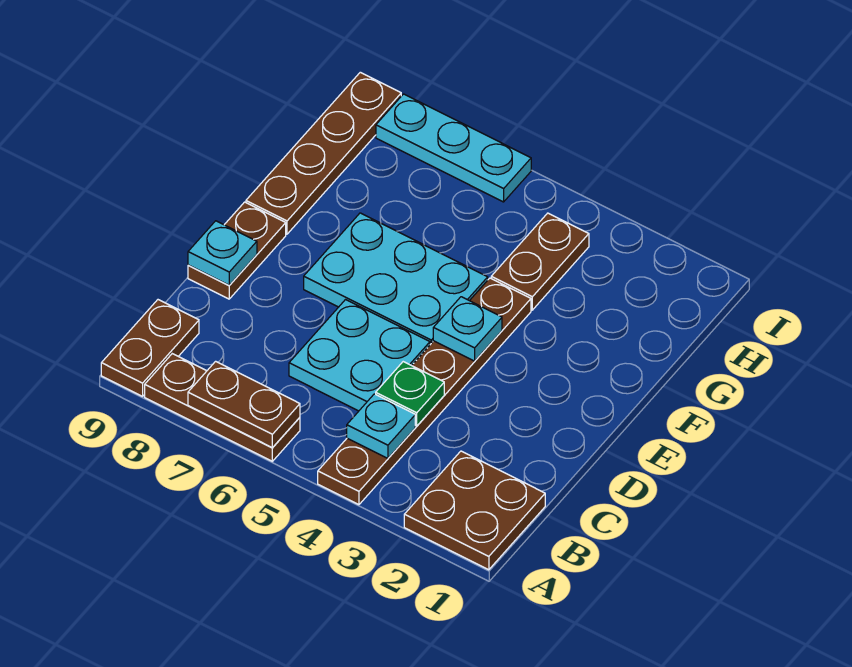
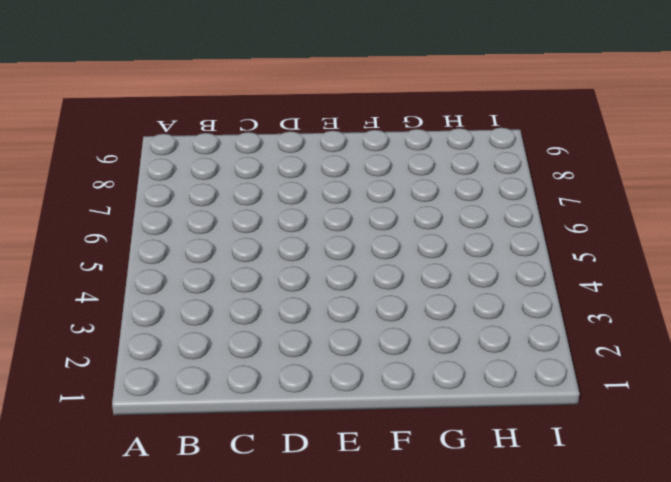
none -> brown plate A1:B2 level 1
none -> brown plate A4:F4 level 1
none -> brown plate A6:A8 level 1

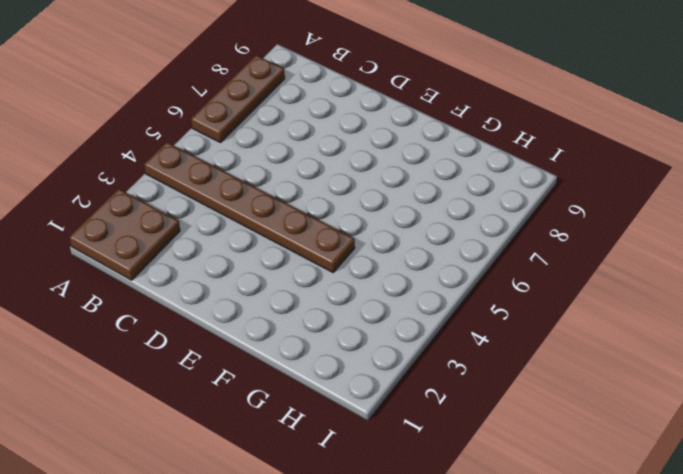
none -> brown plate A9:B9 level 1
none -> cyan plate C5:D6 level 1
none -> brown plate D9:E9 level 1

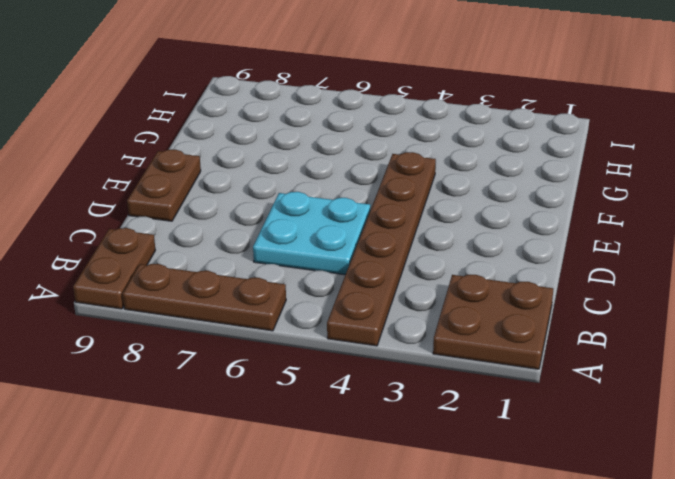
none -> cyan plate E5:F7 level 1
none -> brown plate F9:I9 level 1
none -> brown plate G4:H4 level 1

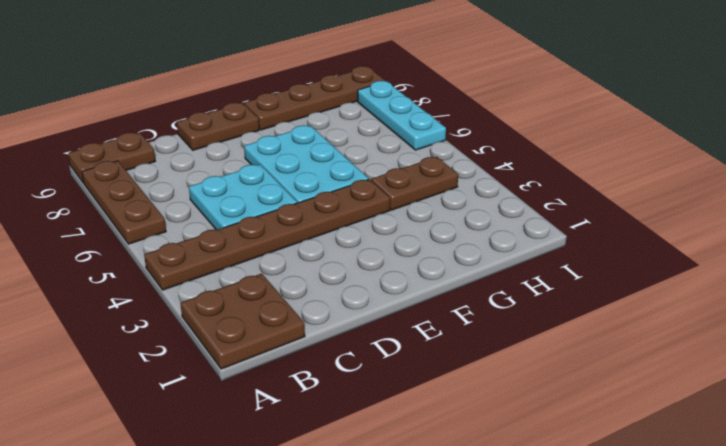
none -> brown plate A6:A7 level 2
none -> cyan plate B4 level 2
none -> green plate C4 level 2

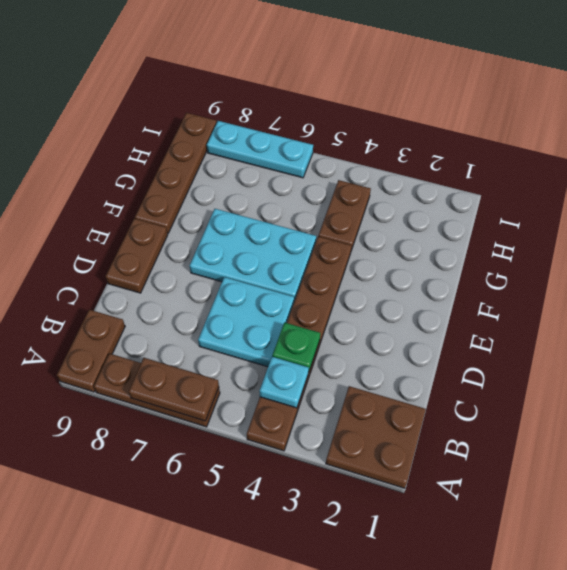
none -> cyan plate D9 level 2
none -> cyan plate E4 level 2

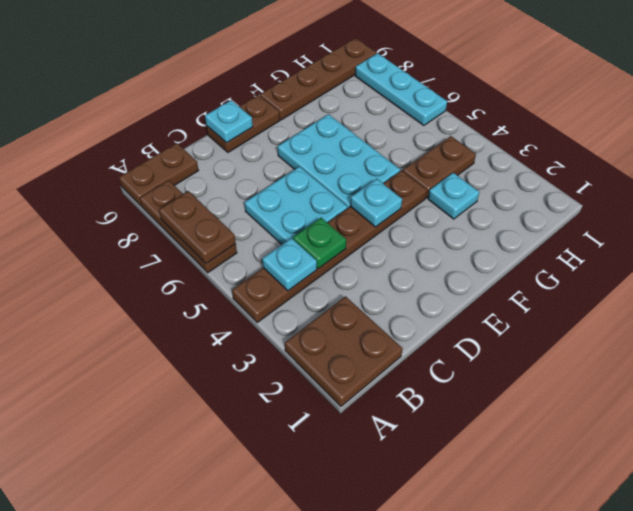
cyan plate G3 level 1 -> none

